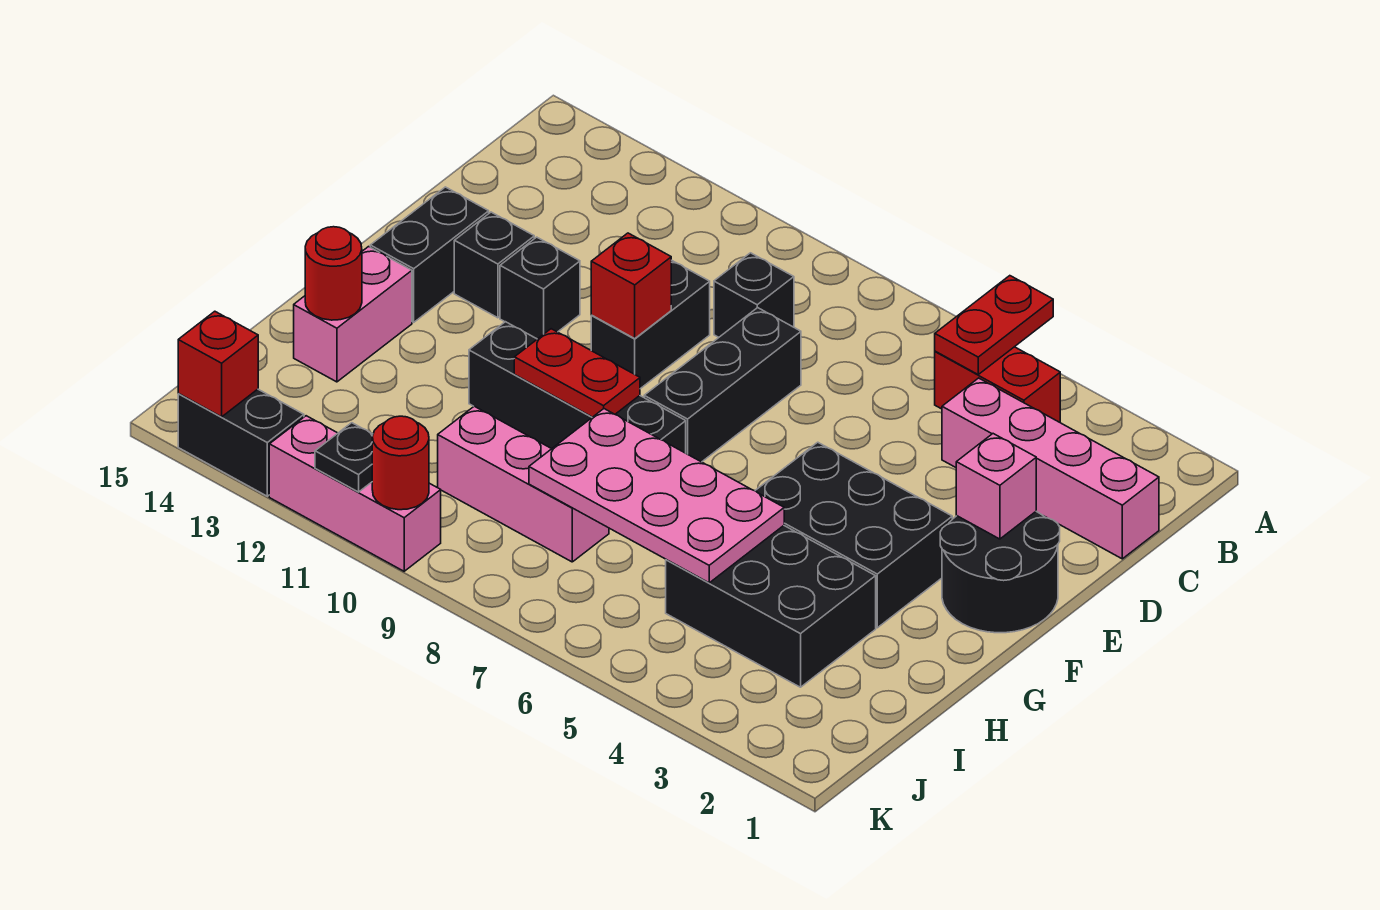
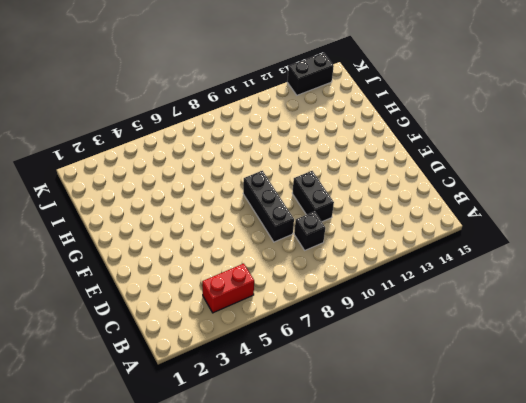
none -> pink brick C1:C4 level 1
none -> black round brick E1:F2 level 1
none -> black brick E12 level 1

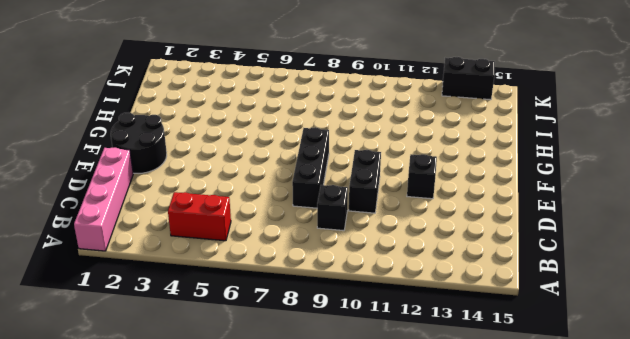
pink brick A1:D1 level 1 -> pink brick C1:C4 level 1
none -> black brick E13 level 1
none -> black brick E14:F14 level 1
none -> black brick F3:G5 level 1

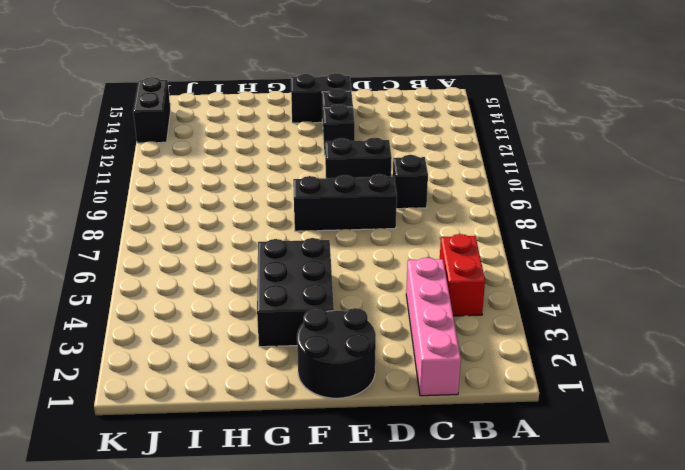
none -> black brick G8:G11 level 1
none -> pink brick G14:H14 level 1
none -> black brick H3:I5 level 1

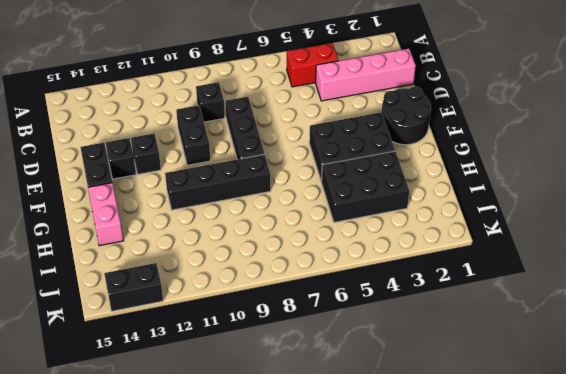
none -> pink brick I8:I10 level 1
none -> pink brick K10:K12 level 1
none -> red plate A5:B5 level 2

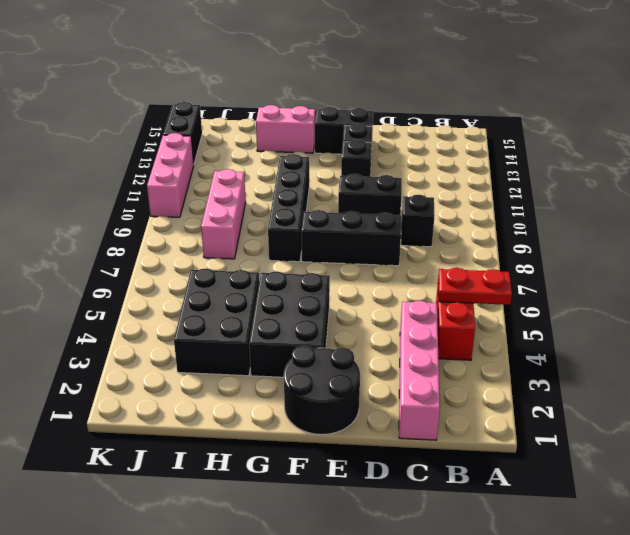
none -> pink brick E2 level 2
none -> red brick E10 level 2
none -> red plate G9:G10 level 2

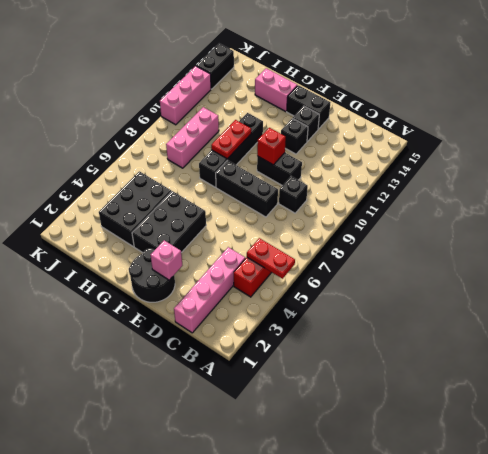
none -> pink plate H5:I8 level 2
none -> red round brick H14 level 2
none -> red round brick K10 level 2

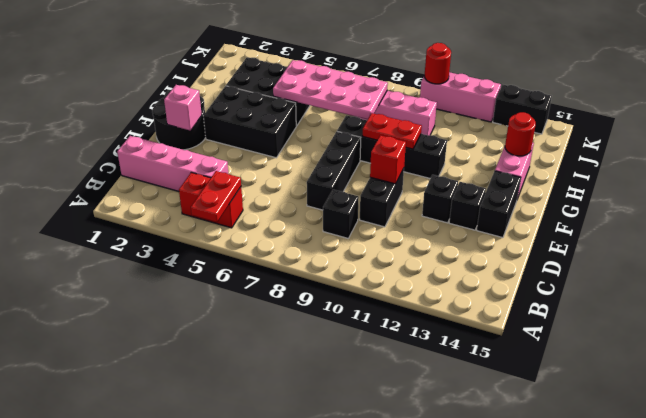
none -> black plate K11 level 2
none -> red brick K14 level 2

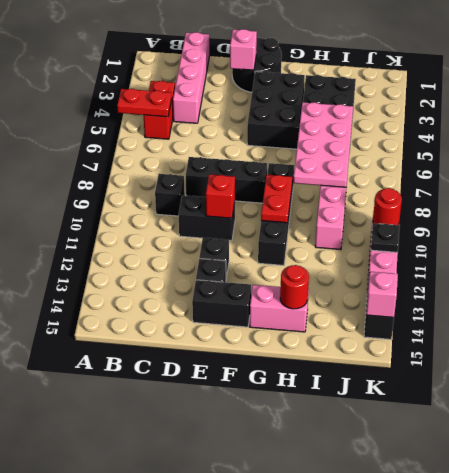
pink brick K14 level 2 -> red brick K14 level 2

